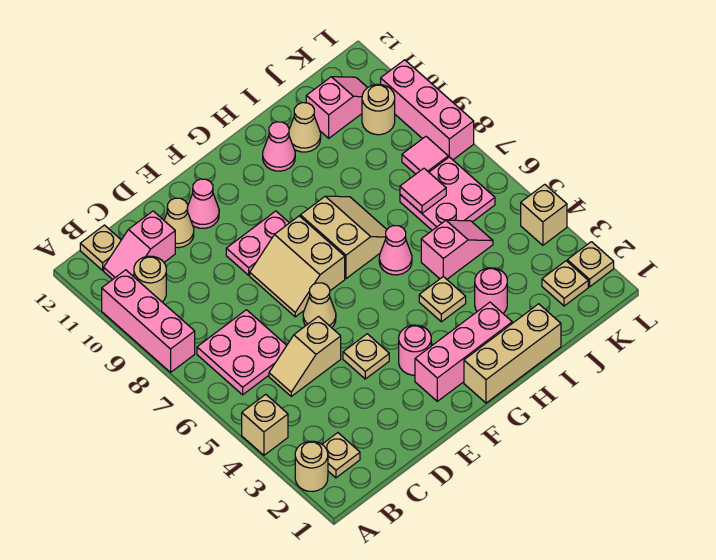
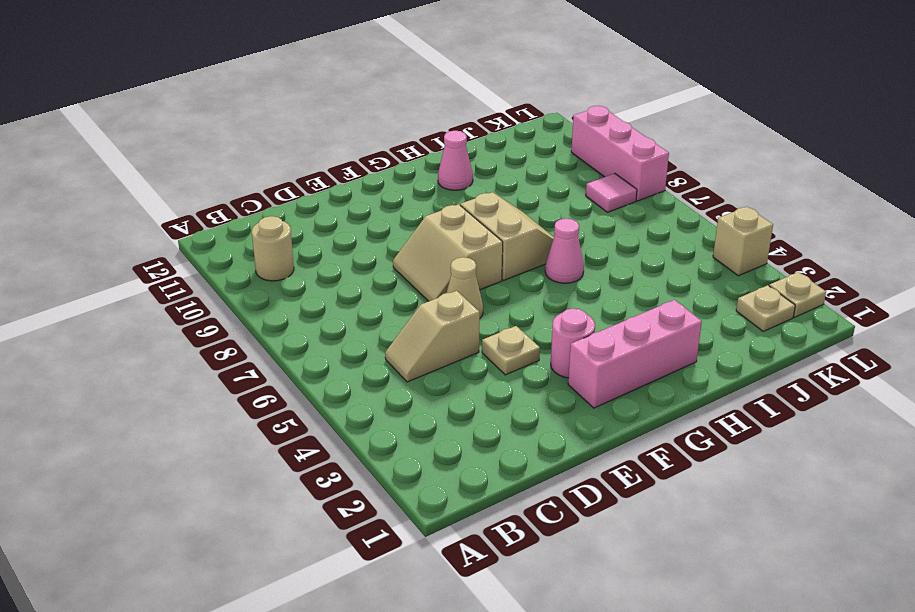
none -> tan round brick A2 level 1
none -> tan brick A4 level 1
none -> pink brick A8:A10 level 1
none -> tan plate B2 level 1

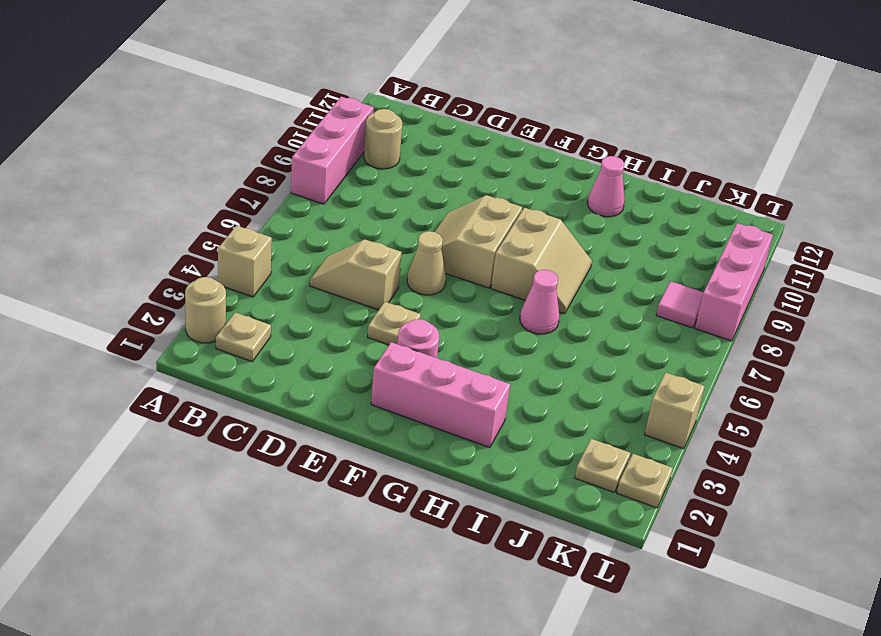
none -> pink plate B6:C7 level 1
none -> pink slope B11:C11 level 1 top C
none -> tan plate B12 level 1
none -> tan cone D11 level 1

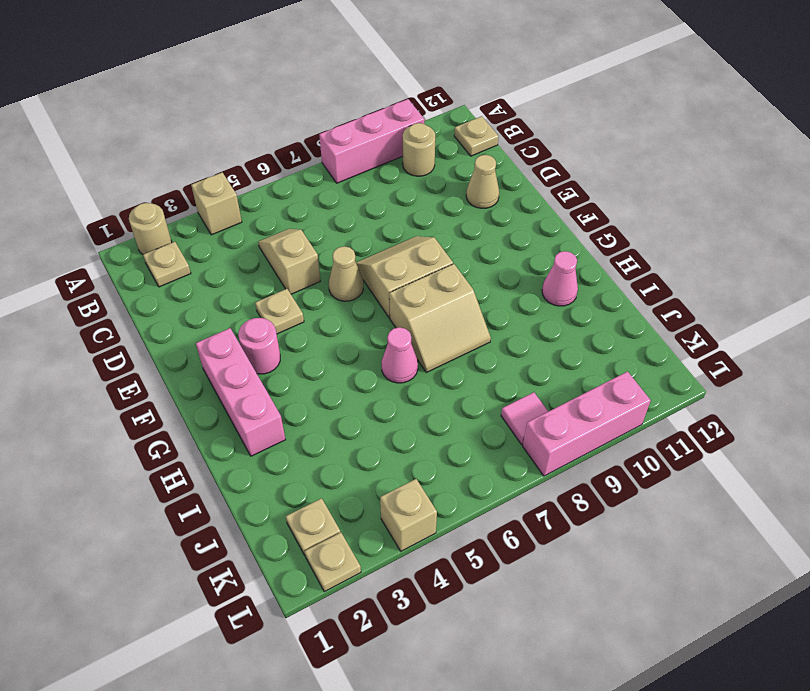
none -> pink plate B6:C7 level 1
none -> pink slope B11:C11 level 1 top C
none -> pink plate E9:F9 level 1
none -> pink cone E11 level 1

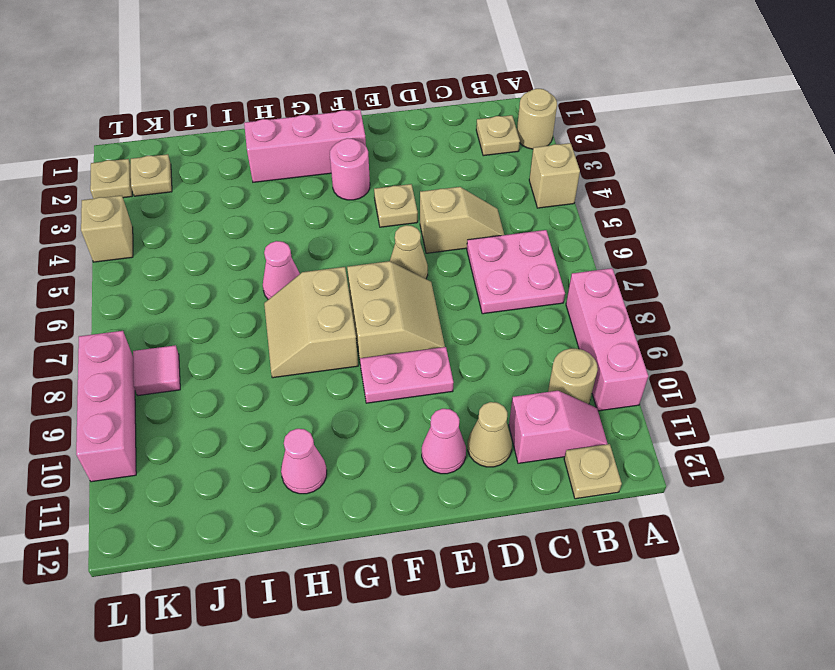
none -> tan brick G1:I1 level 1
none -> tan plate H4 level 1
none -> pink round brick I3 level 1
none -> pink slope I5:J5 level 1 top I

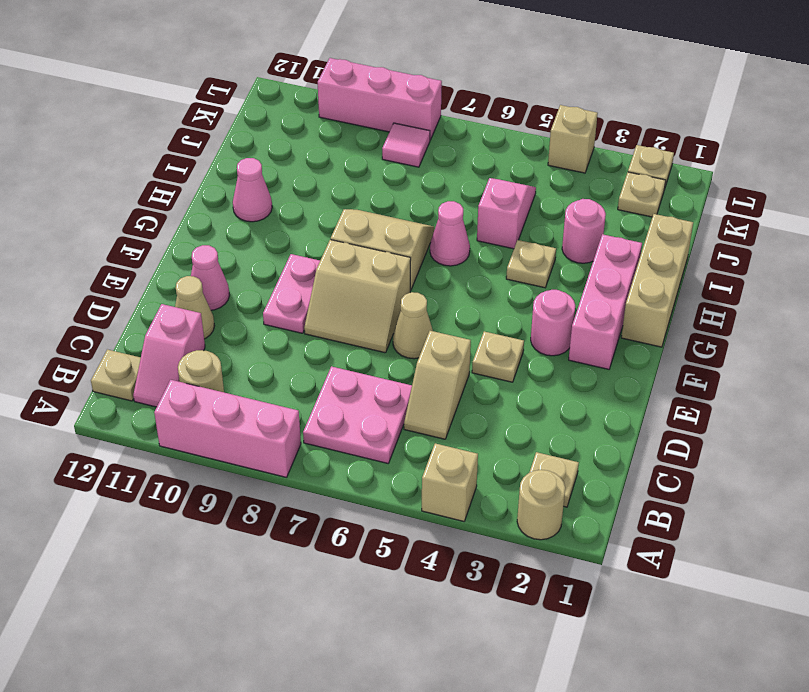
none -> tan cone I11 level 1
none -> pink plate J6:K7 level 1
none -> pink slope J11:K11 level 1 top J
none -> tan round brick K10 level 1

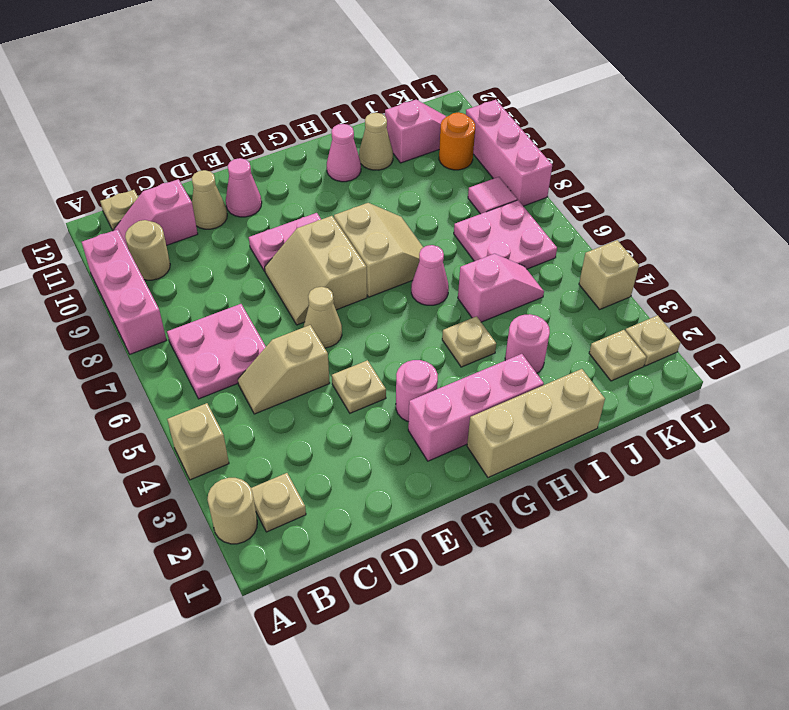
orange round brick K10 level 1 -> tan round brick K10 level 1
none -> pink tile J7 level 2

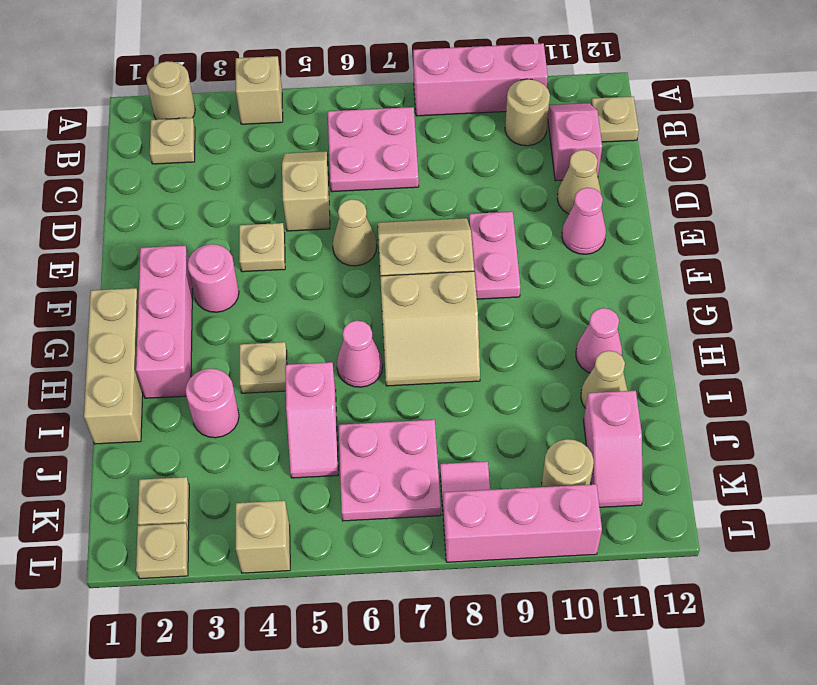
none -> pink tile J7 level 2

